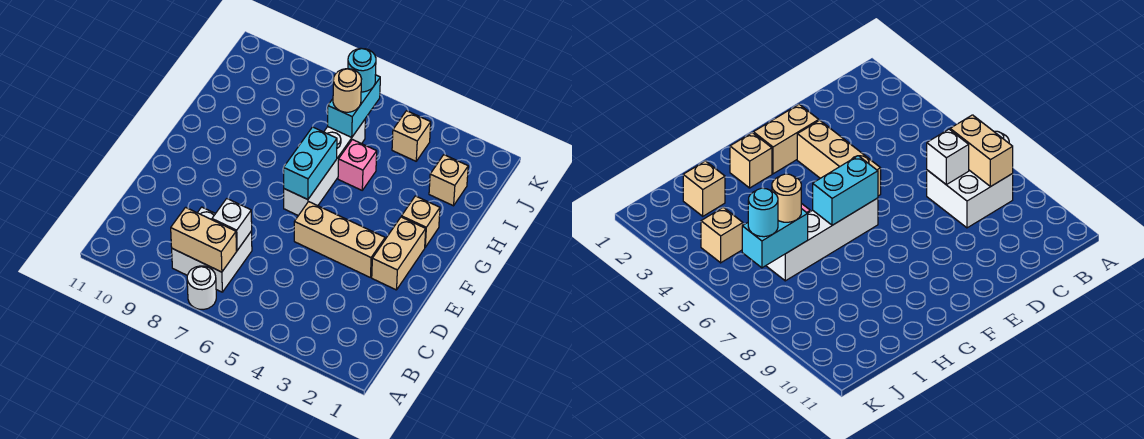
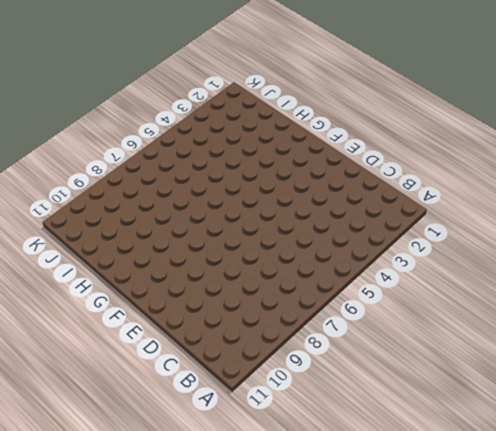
none -> white round brick A7 level 1
none -> white brick B7:C8 level 1
none -> tan brick E2:F2 level 1

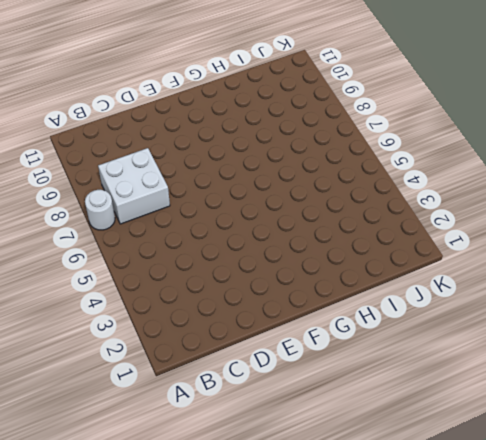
none -> tan brick E2:F2 level 1
none -> tan brick E3:E5 level 1
none -> white brick F6:I6 level 1

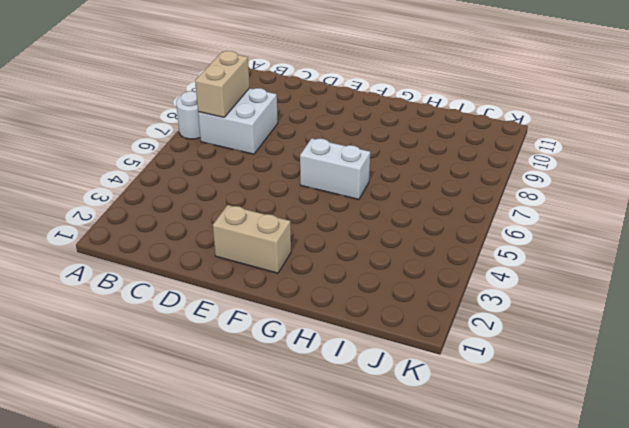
white brick F6:G6 level 1 -> white brick F6:I6 level 1
none -> tan brick E3:E5 level 1
none -> tan brick G2 level 1
none -> pink brick H5 level 1

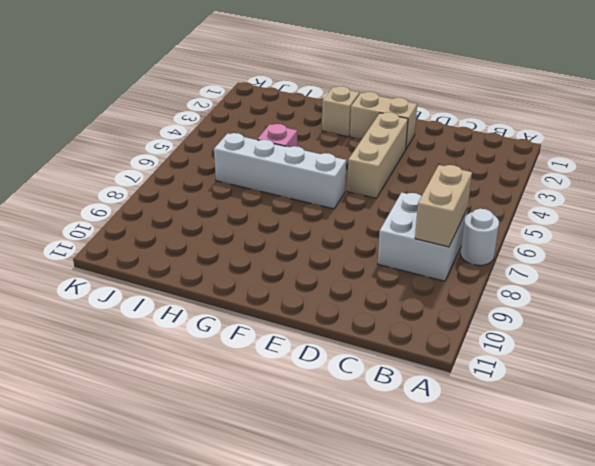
none -> tan brick I2 level 1
none -> tan brick J4 level 1
none -> white brick C7 level 2

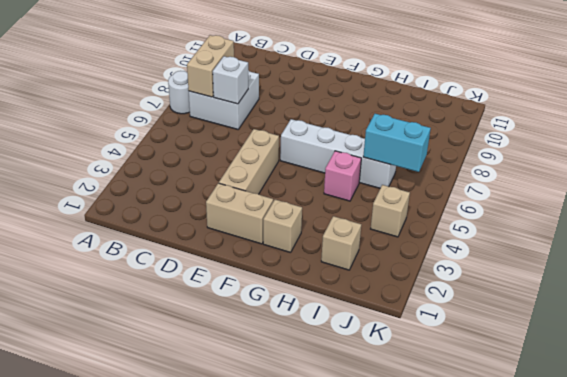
none -> cyan brick F6:G6 level 2
none -> tan round brick I6 level 3
none -> cyan round brick J6 level 3

